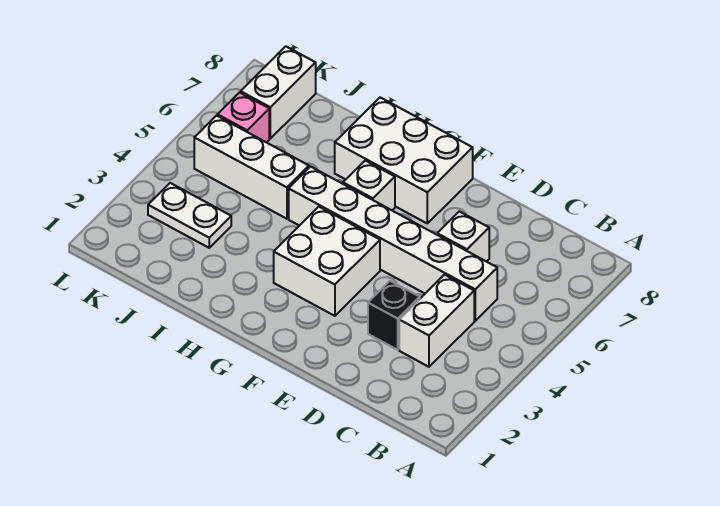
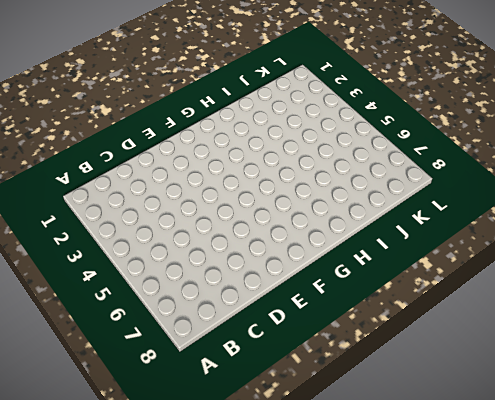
none -> white brick C3:C4 level 1
none -> white brick C5:H5 level 1

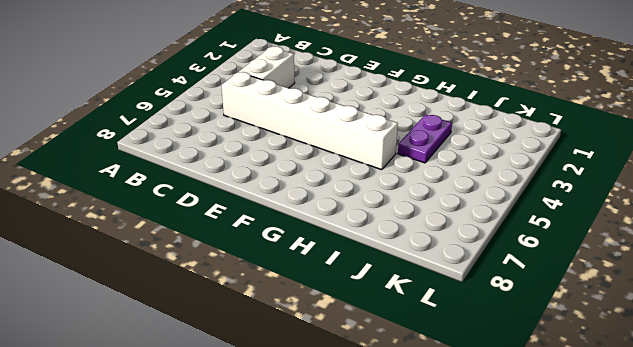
purple plate I3:I4 level 1 -> none
none -> black brick D3 level 1
none -> white brick D6 level 1

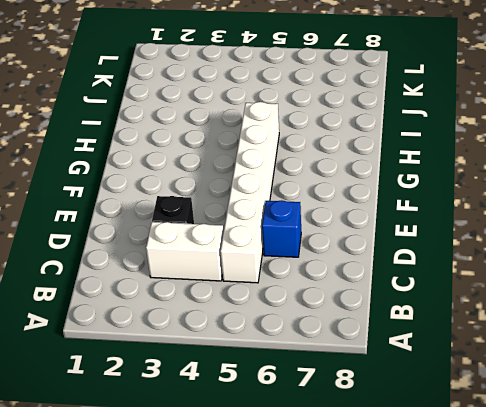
blue brick D6 level 1 -> white brick D6 level 1
none -> white brick F3:G4 level 1
none -> white brick F7:H8 level 1

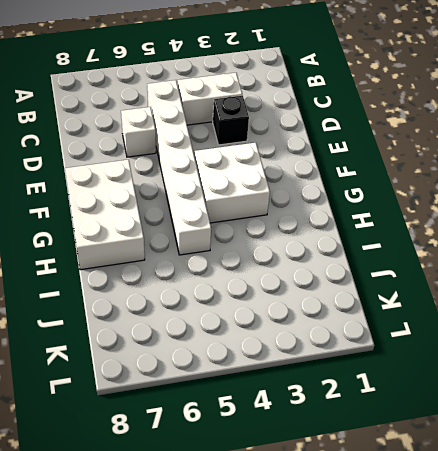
none -> white brick G6 level 1
none -> white brick I5:K5 level 1

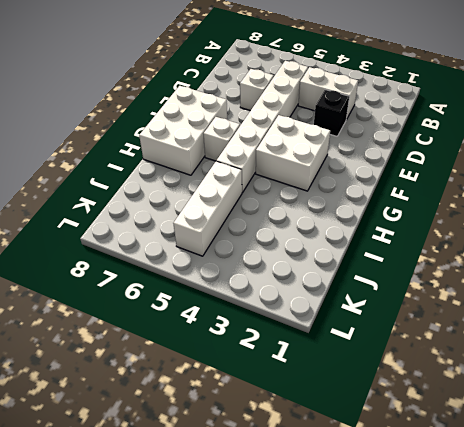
none -> white plate J3:K3 level 1
none -> pink brick K6 level 1

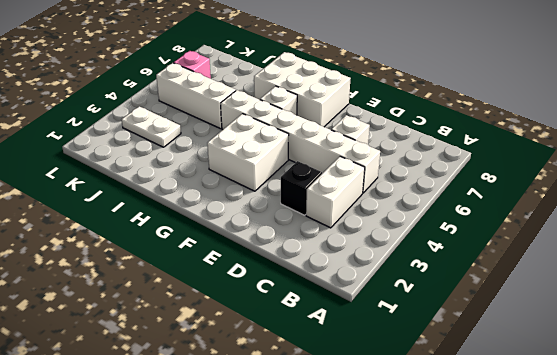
none -> white brick K7:K8 level 1

